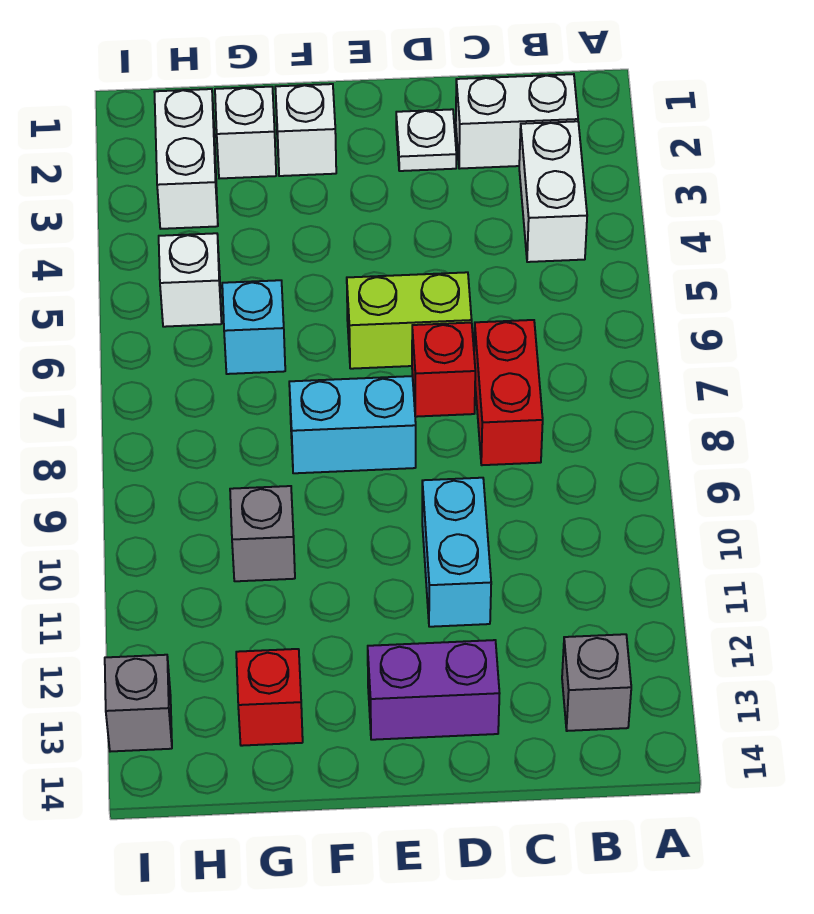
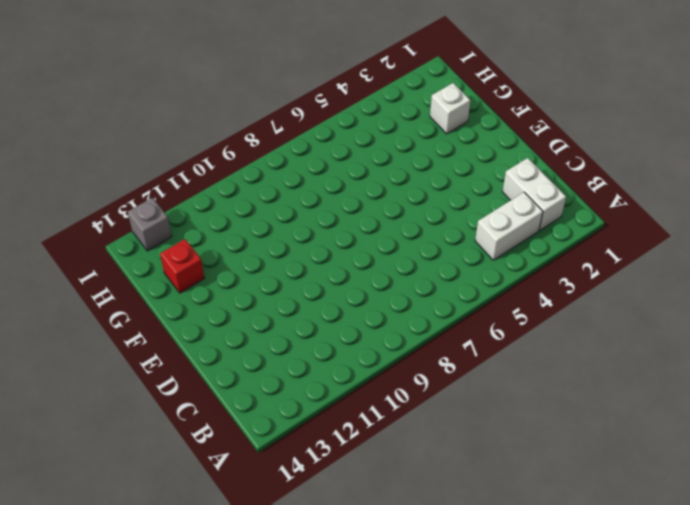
none -> grey brick B13 level 1
none -> red brick C7:C8 level 1
none -> white plate D2 level 1

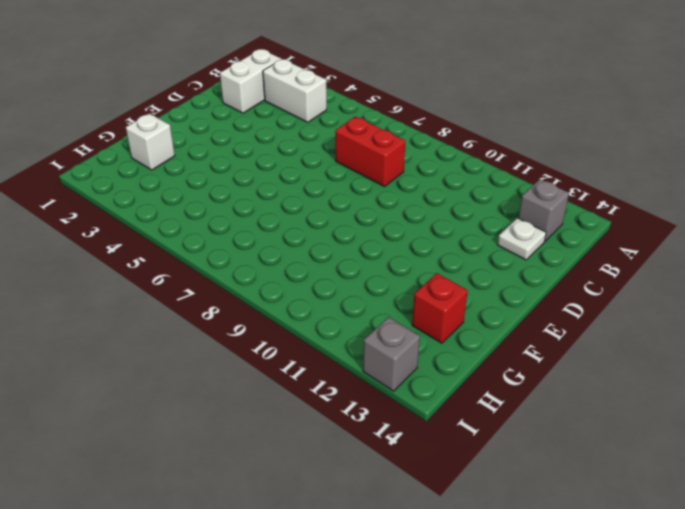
white plate C13 level 1 -> white plate D2 level 1
none -> lime brick D6:E6 level 1
none -> red brick D7 level 1
none -> cyan brick D10:D11 level 1

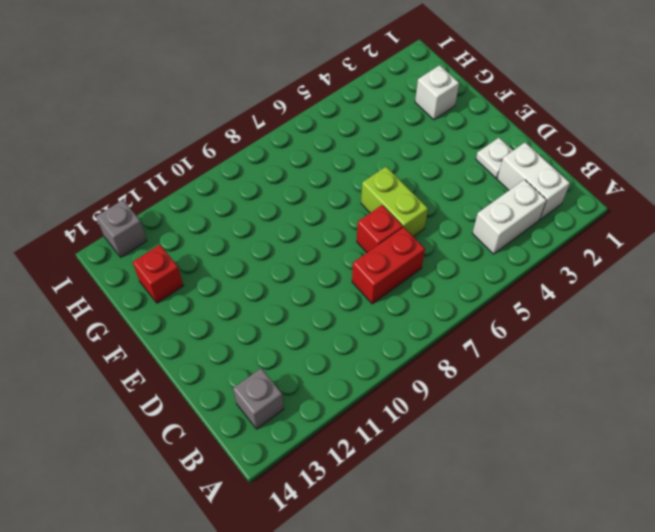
none -> cyan brick D10:D11 level 1
none -> purple brick D13:E13 level 1
none -> cyan brick E8:F8 level 1

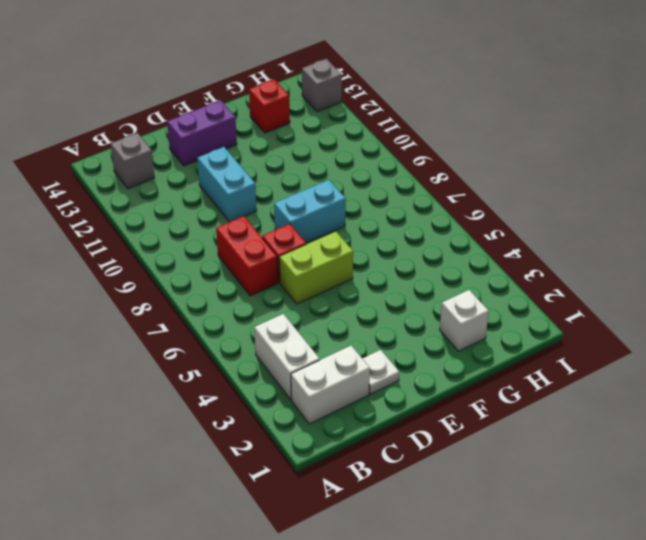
none -> white brick F2 level 1
none -> cyan brick G6 level 1
none -> grey brick G10 level 1

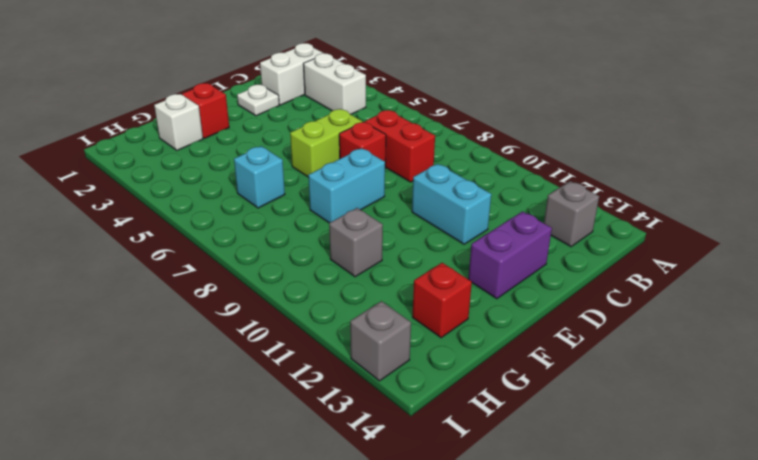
red brick F2 level 1 -> white brick F2 level 1
none -> white brick H2:H3 level 1
none -> white brick H5 level 1

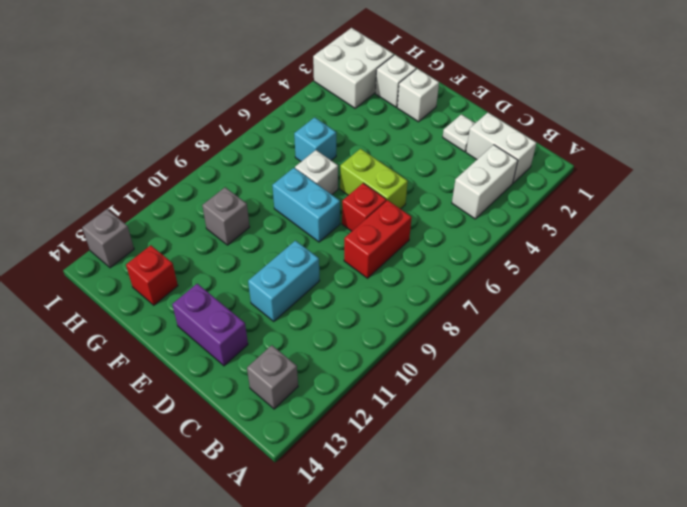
white brick F7 level 1 -> white brick H5 level 1
white brick H2:I3 level 1 -> white brick H2:H3 level 1

